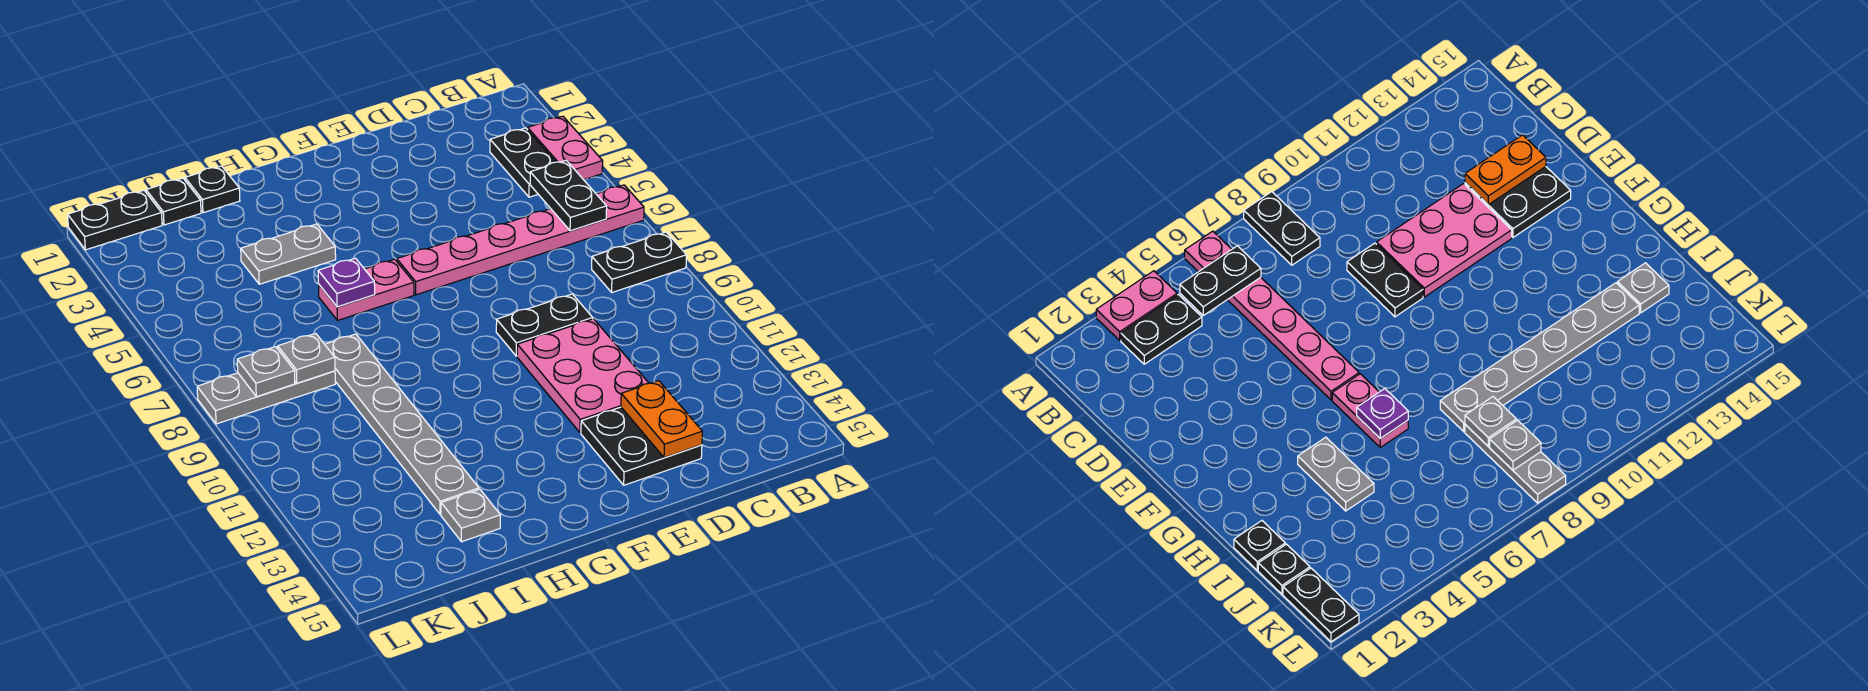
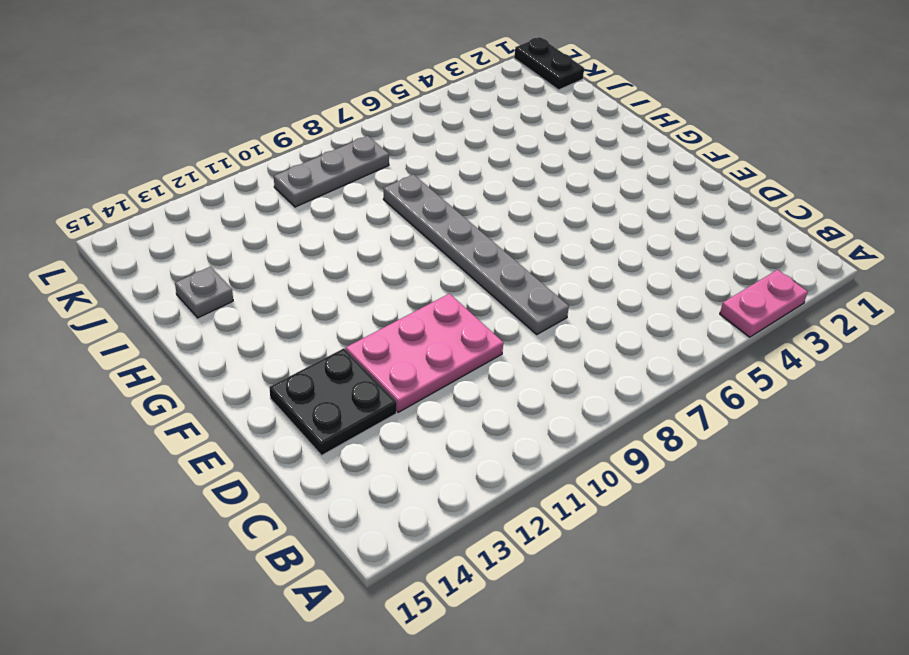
grey plate D8:I8 level 1 -> grey plate I8:I13 level 1
grey plate K8:K10 level 1 -> grey plate J8:L8 level 1
none -> pink plate A6:F6 level 1
none -> black plate A8:B8 level 1
none -> black plate B3:B4 level 1

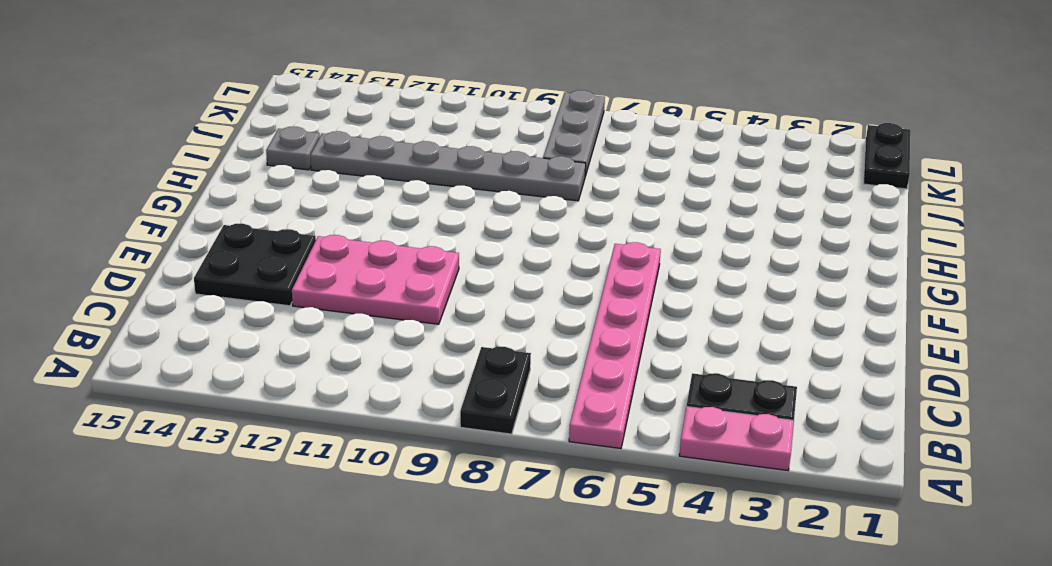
none -> black plate D9:E9 level 1
none -> pink plate G6:H6 level 1
none -> grey plate H4:I4 level 1

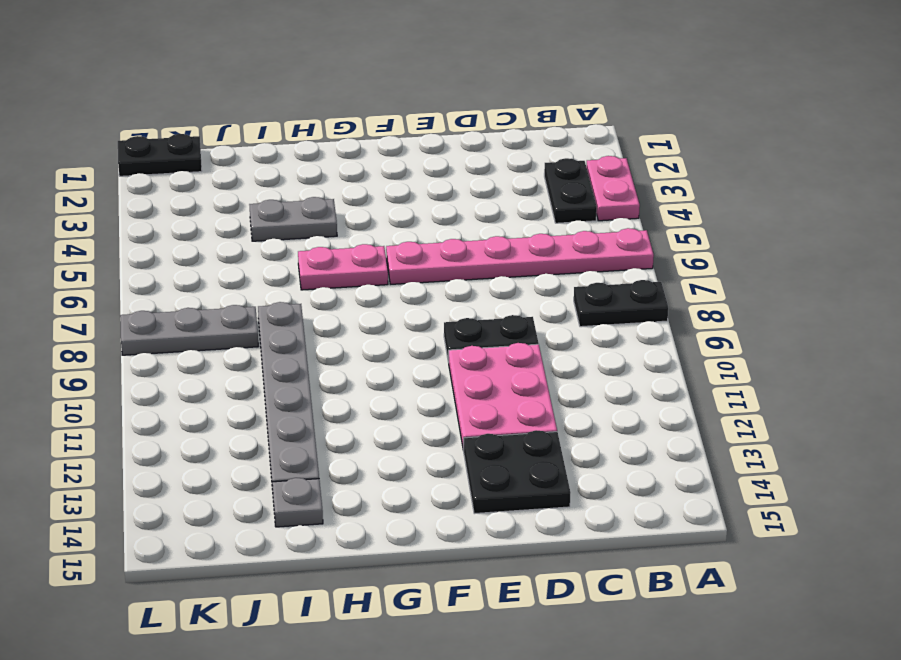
none -> black plate I1 level 1
none -> black plate J1 level 1
none -> black plate B5:B6 level 2

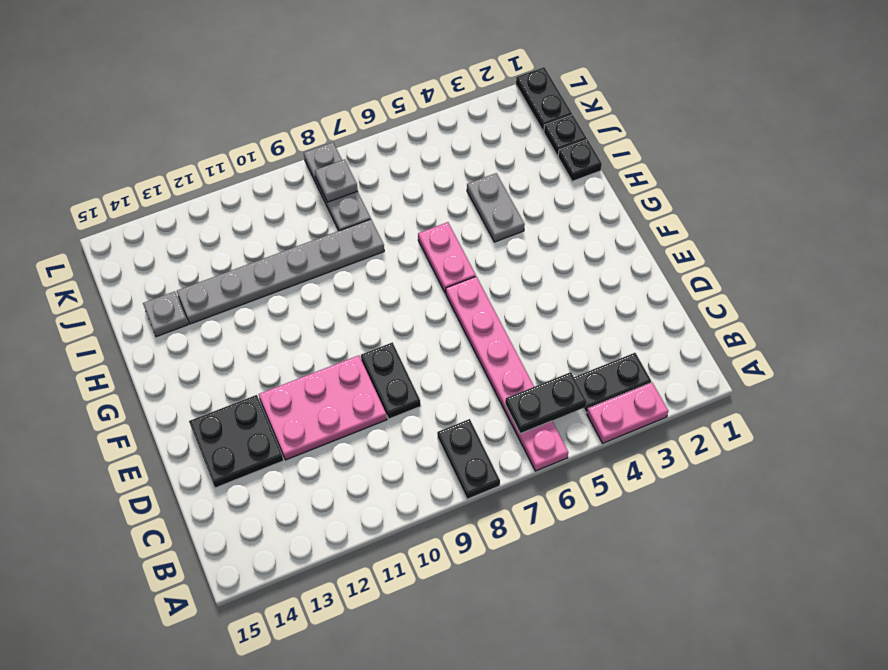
none -> orange plate D13:D14 level 2
none -> purple plate H6 level 2
none -> grey plate J8 level 2

